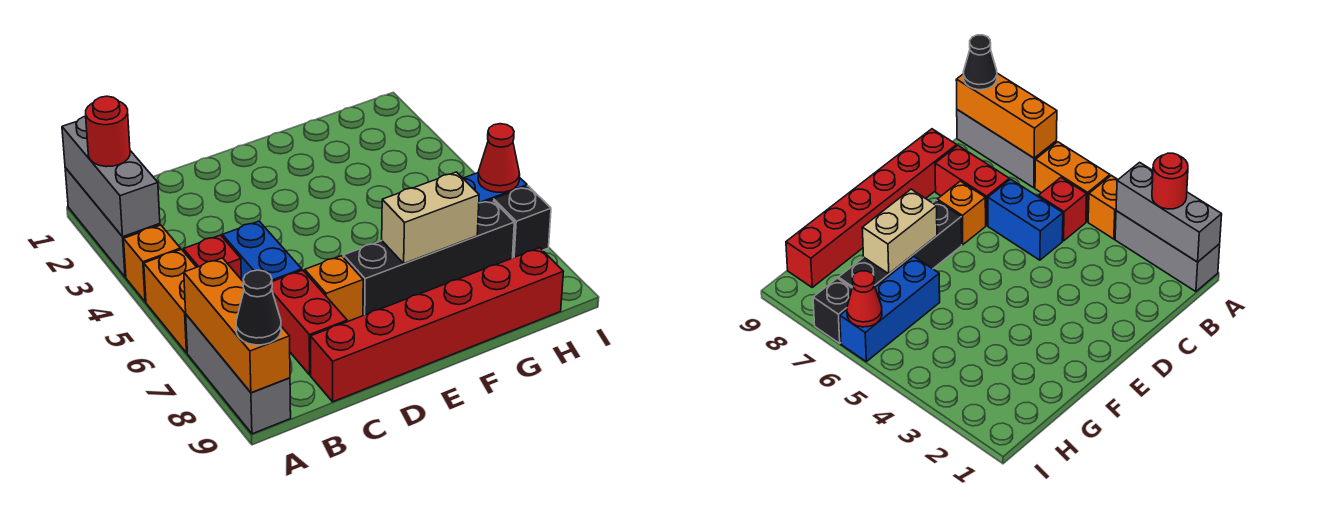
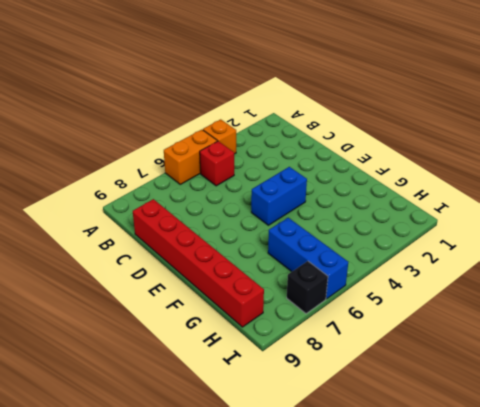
blue brick E4:E5 level 1 -> blue brick C5:C6 level 1
none -> grey brick A1:A3 level 1
none -> grey brick A7:A9 level 1
none -> red brick C7:C8 level 1

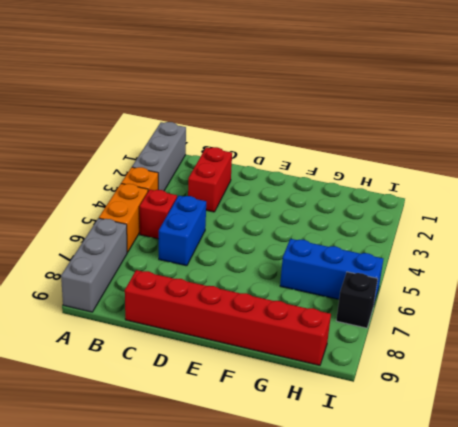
red brick C2:C3 level 1 -> red brick C7:C8 level 1
none -> orange brick D7 level 1
none -> black brick E7:H7 level 1
none -> grey brick A1:A3 level 2

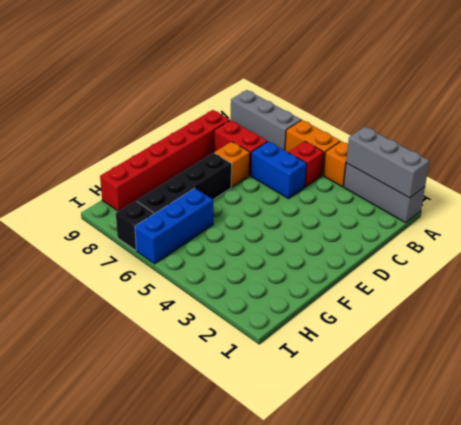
none -> orange brick A7:A9 level 2
none -> tan brick F7:G7 level 2
none -> red cone I6 level 2

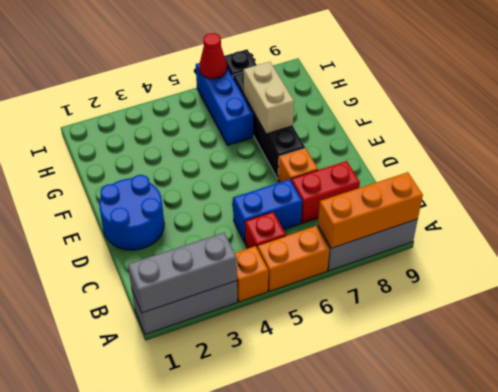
blue round brick D1:E2 level 1 -> none
none -> red brick C9:H9 level 1
none -> red round brick A2 level 3
none -> black cone A9 level 3

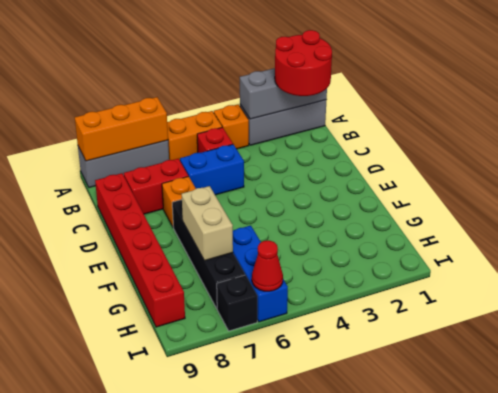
red round brick A1:B2 level 3 -> red round brick A2 level 3
none -> black cone A9 level 3

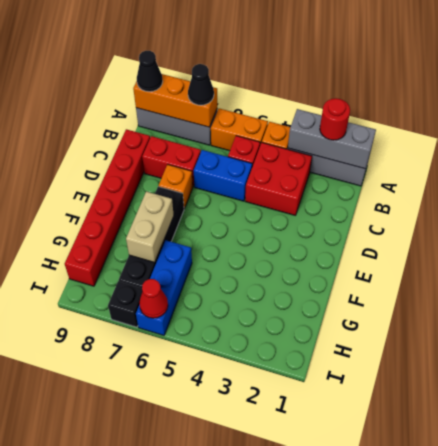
black cone A7 level 3 -> none
red brick B3:C4 level 1 -> none

